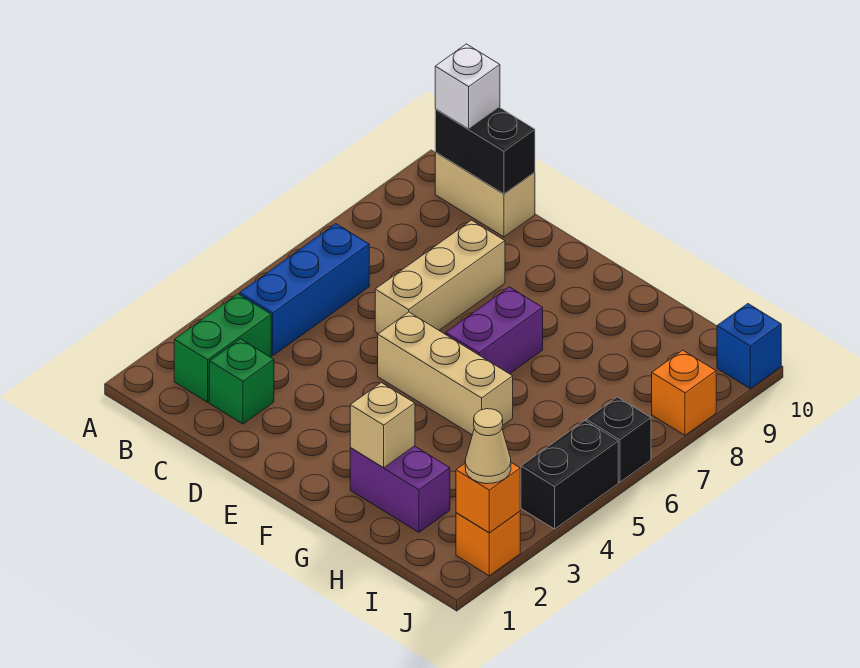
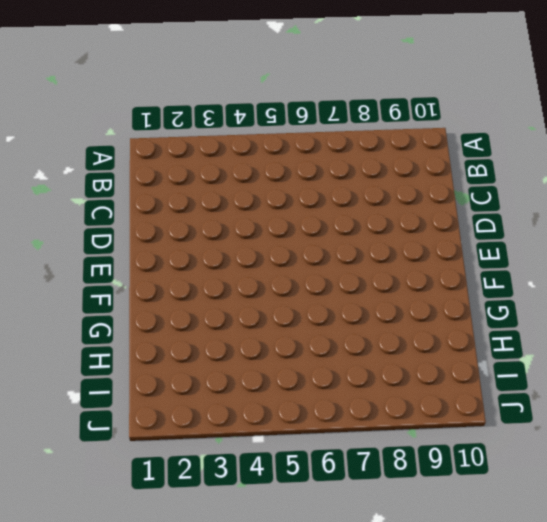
none -> green brick B2:B3 level 1
none -> blue brick B4:B6 level 1
none -> tan brick B10:C10 level 1

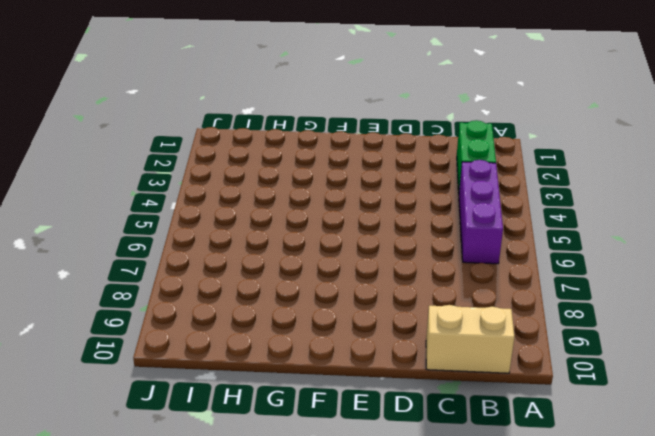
purple brick B4:B6 level 1 -> blue brick B4:B6 level 1
none -> green brick C2 level 1
none -> tan brick D6:D8 level 1
none -> tan brick E5:G5 level 1

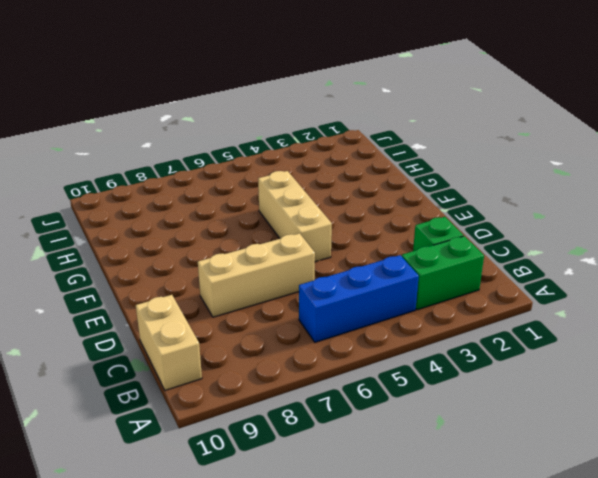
none -> purple brick F6:F7 level 1
none -> purple brick G2:H2 level 1
none -> orange brick J2 level 1

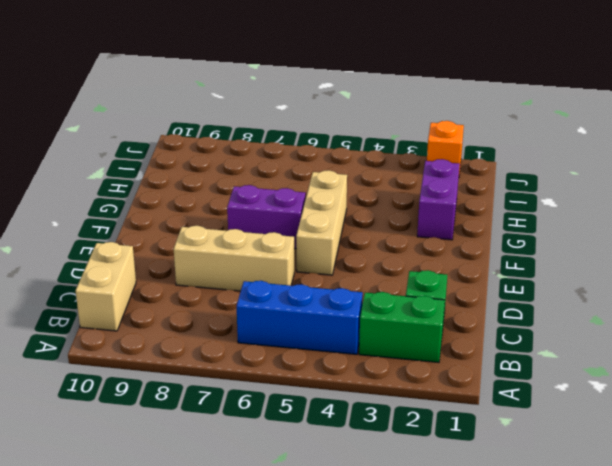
none -> black brick J4:J5 level 1
none -> black brick J6 level 1
none -> orange brick J8 level 1

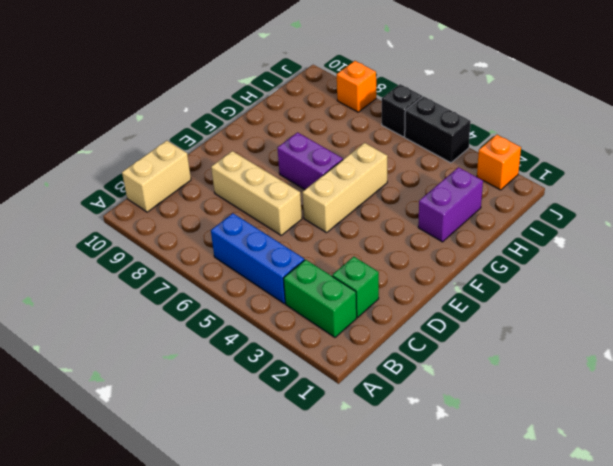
none -> blue brick J10 level 1
none -> black brick B10:C10 level 2
none -> tan brick G2 level 2

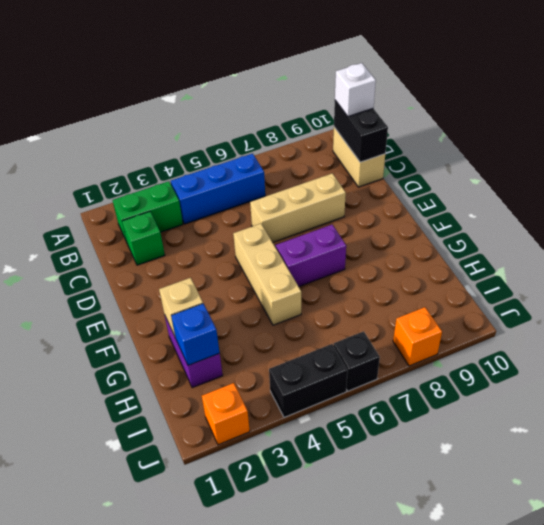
blue brick H2 level 2 -> blue brick J10 level 1
none -> orange brick J2 level 2
none -> tan cone J2 level 3

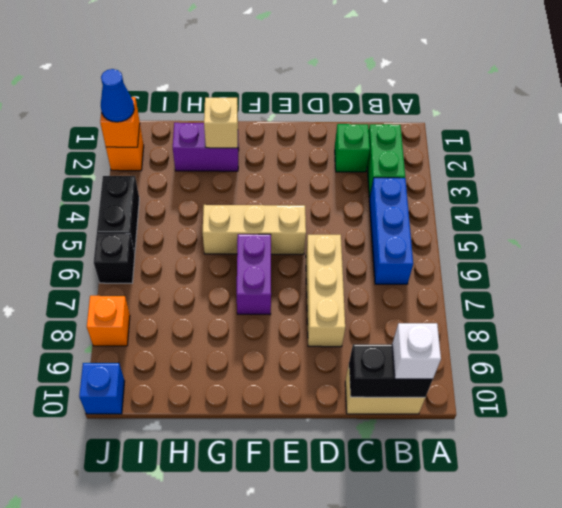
blue cone J2 level 3 -> tan cone J2 level 3

